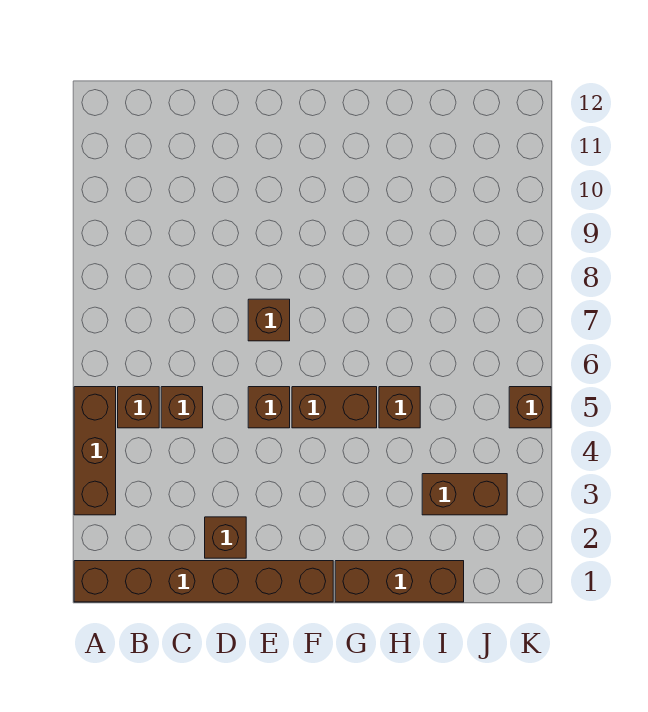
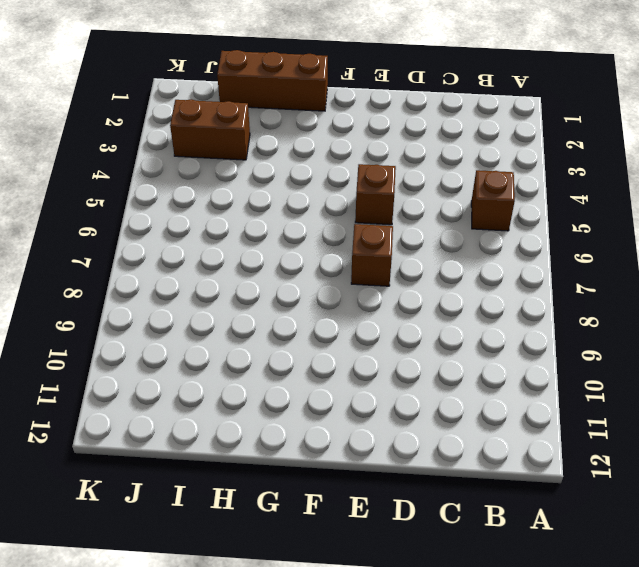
none -> brown brick A1:F1 level 1
none -> brown brick A3:A5 level 1
none -> brown brick C5 level 1

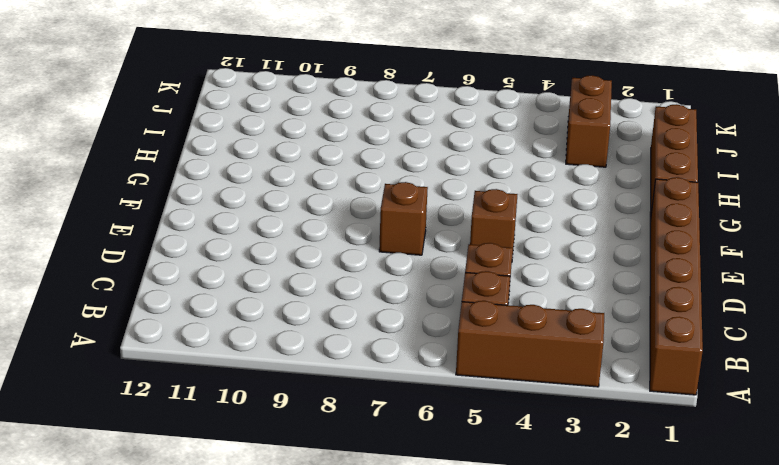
none -> brown brick D2 level 1
none -> brown brick F5:G5 level 1
none -> brown brick H5 level 1

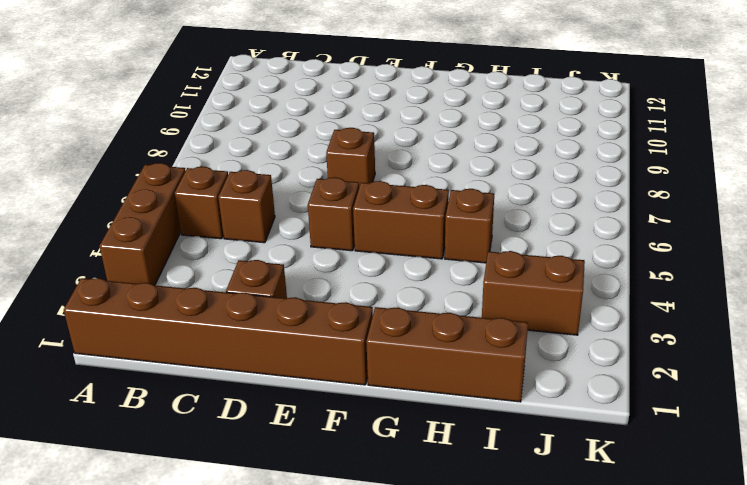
none -> brown brick K5 level 1

